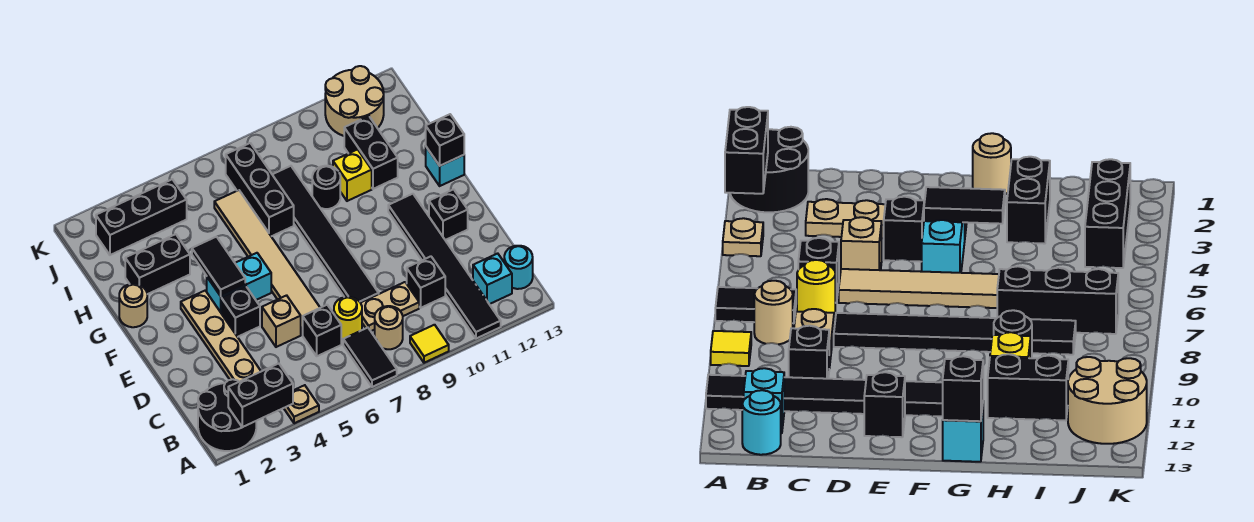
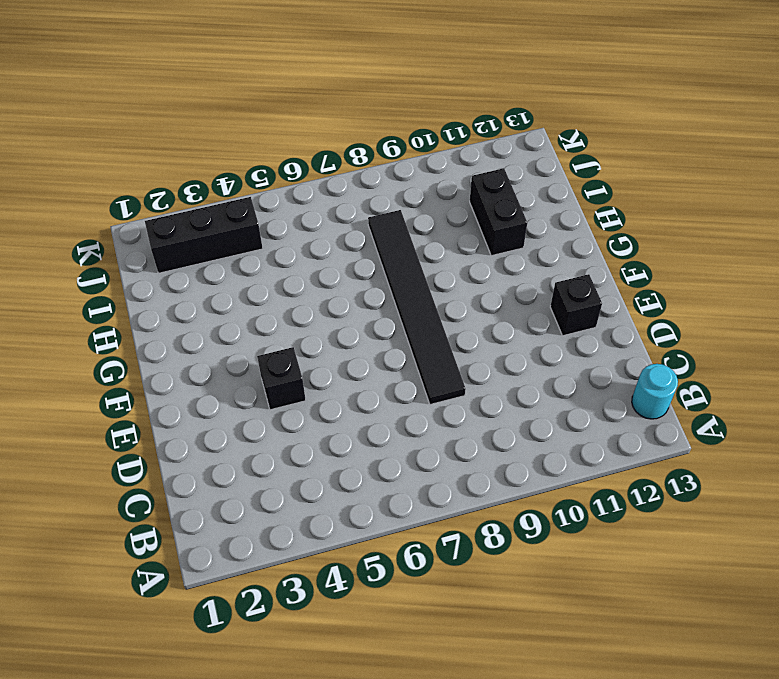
none -> black round brick A1:B2 level 1
none -> tan plate A4 level 1
none -> black tile A7:B7 level 1
none -> yellow tile A9 level 1

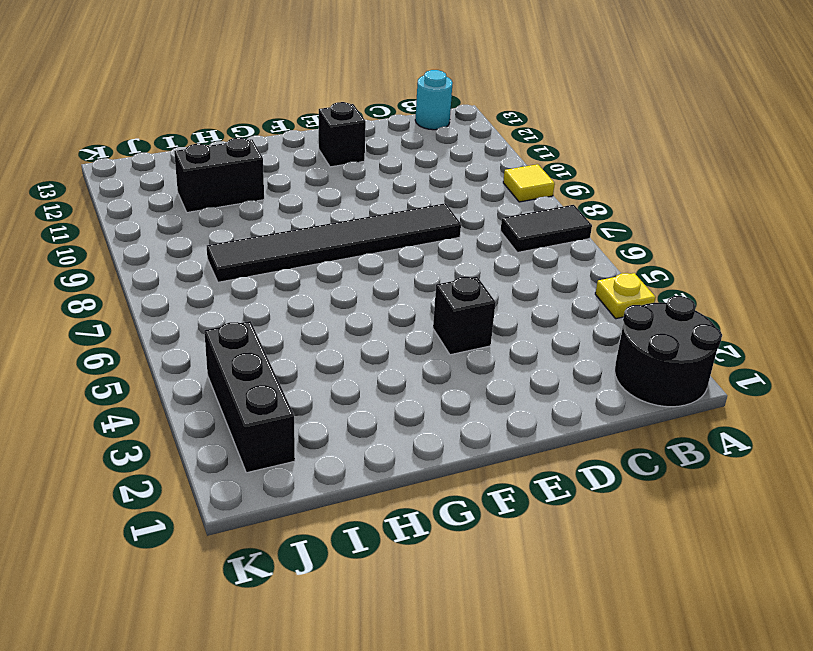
yellow plate A4 level 1 -> tan plate A4 level 1
none -> black tile A11:F11 level 1
none -> tan round brick B8 level 1
none -> cyan brick B12 level 1
none -> tan plate C3:F3 level 1

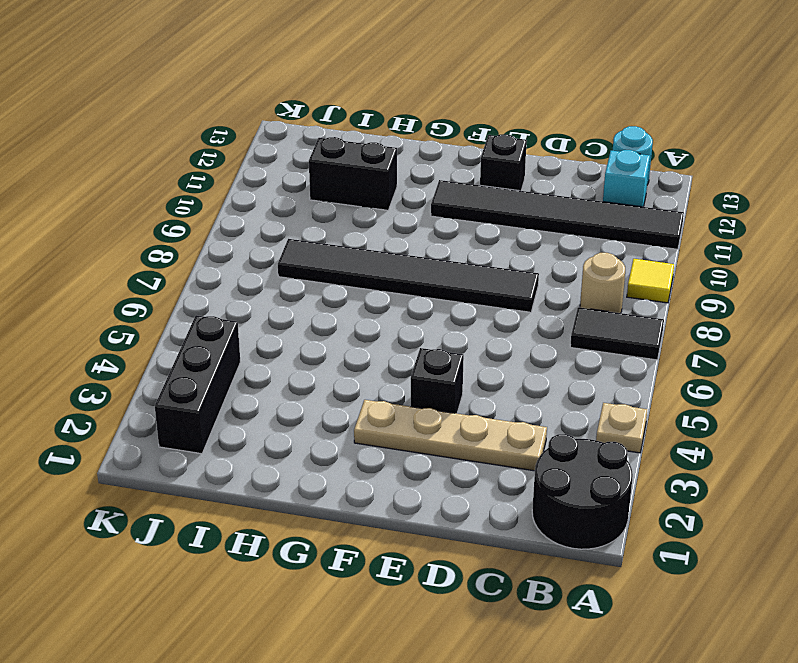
none -> black brick C6 level 1
none -> yellow round brick C7 level 1
none -> tan plate C8:C9 level 1
none -> black brick C10 level 1

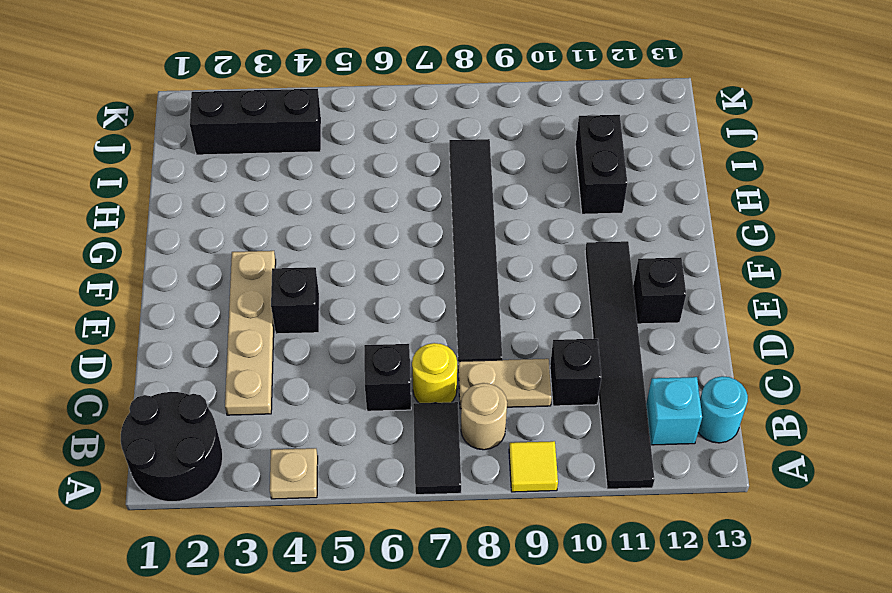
none -> tan brick D5 level 1
none -> tan tile D6:I6 level 1
none -> cyan brick F4:F5 level 1
none -> tan round brick G1 level 1

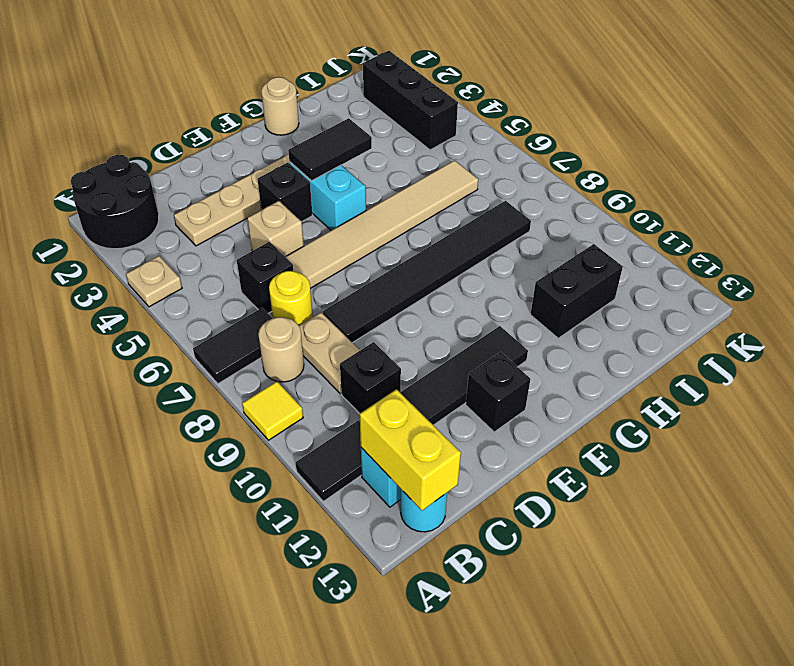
yellow brick B12:B13 level 2 -> none
none -> cyan brick G13 level 1
none -> black brick H2:H3 level 1
none -> black brick H7:J7 level 1
none -> black round brick H9 level 1

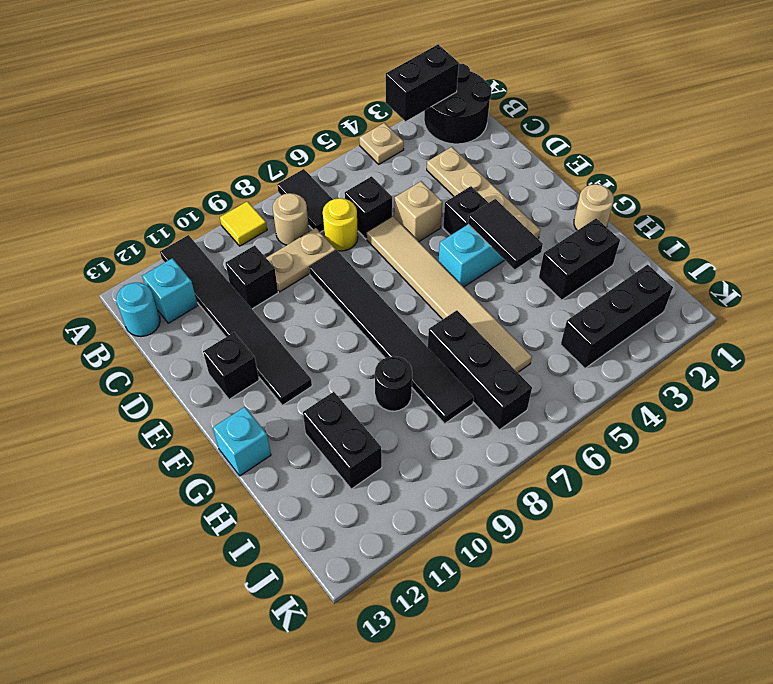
none -> yellow brick H10 level 1
none -> tan round brick J11:K12 level 1
none -> black brick G13 level 2

